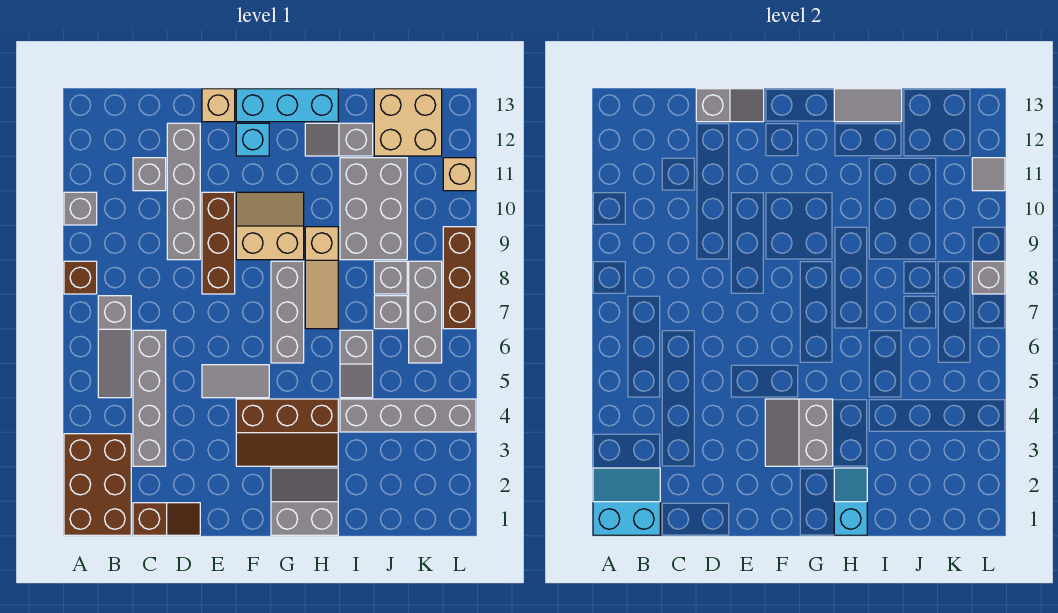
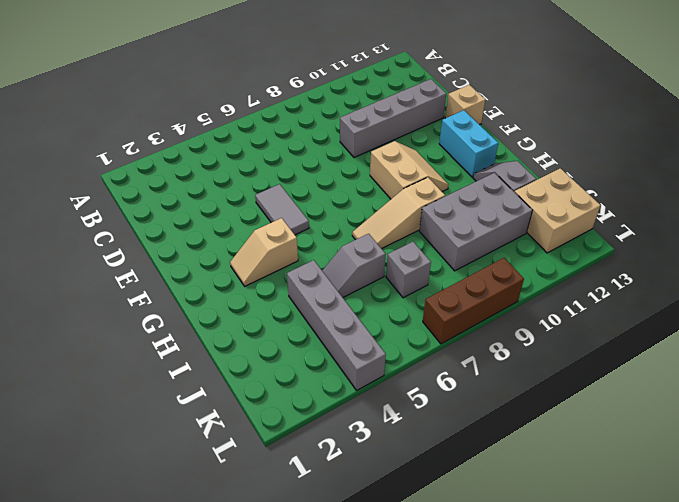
cyan brick F12:G12 level 1 -> cyan brick F12 level 1
tan slope G3:G4 level 1 top 4 -> brown slope F3:H4 level 1 top 4
none -> brown brick A1:B3 level 1
none -> brown brick A8 level 1
none -> grey brick A10 level 1
none -> grey slope B5:B7 level 1 top 7

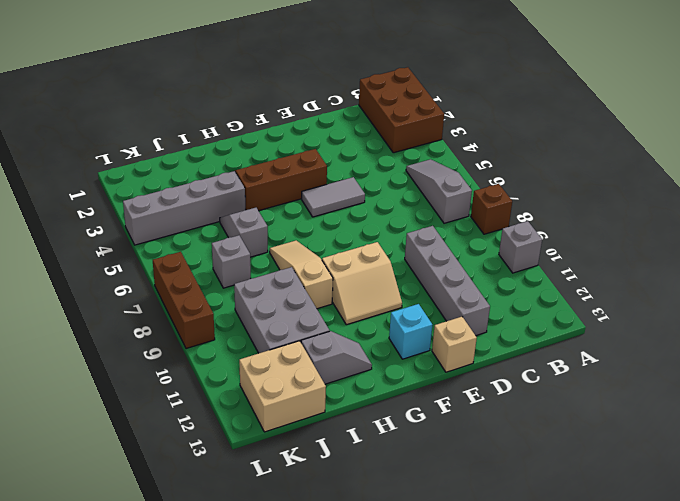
none -> brown slope C1:D1 level 1 top C
none -> grey brick C3:C6 level 1
none -> grey brick C11 level 1
none -> brown brick E8:E10 level 1

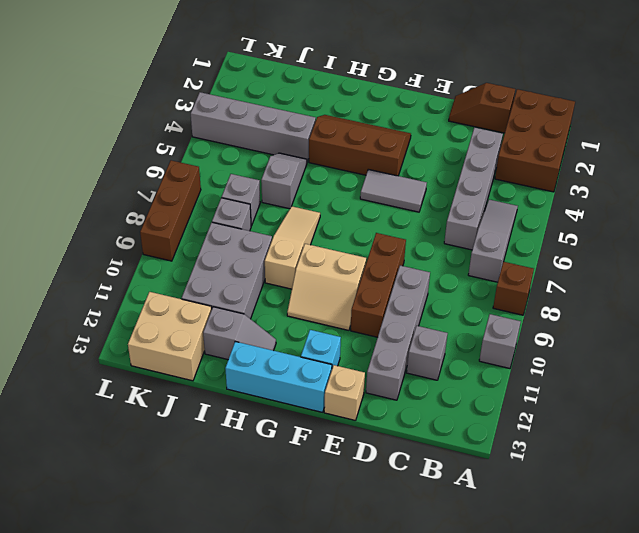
none -> grey slope G1:H2 level 1 top 1
none -> grey brick G6:G8 level 1
none -> grey brick K6:K8 level 1
none -> tan brick L11 level 1

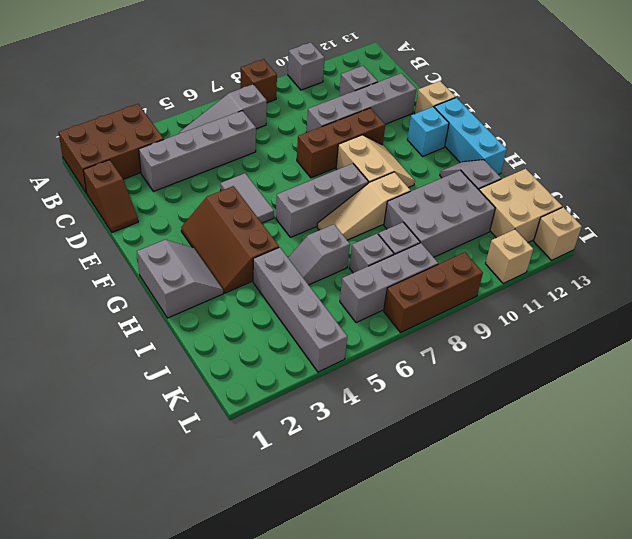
tan brick L13 level 1 -> none
none -> cyan slope A1:B2 level 2 top 1
none -> grey slope D13:E13 level 2 top D
none -> grey slope F3:G4 level 2 top G
none -> cyan slope H1:H2 level 2 top 1

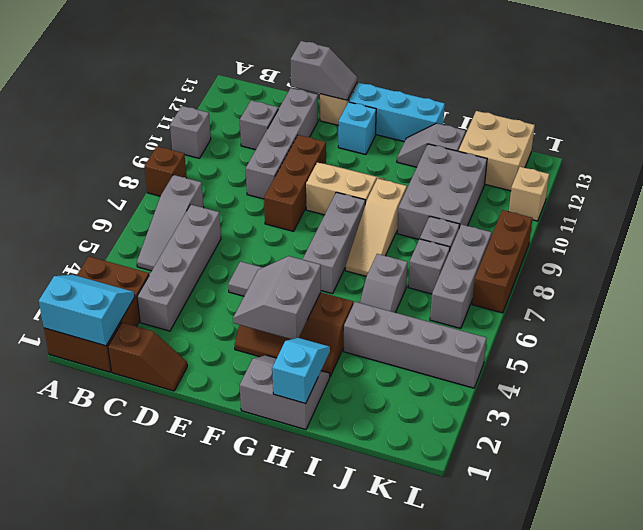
none -> grey tile H13:I13 level 2
none -> grey brick L8 level 2
none -> grey tile L11 level 2

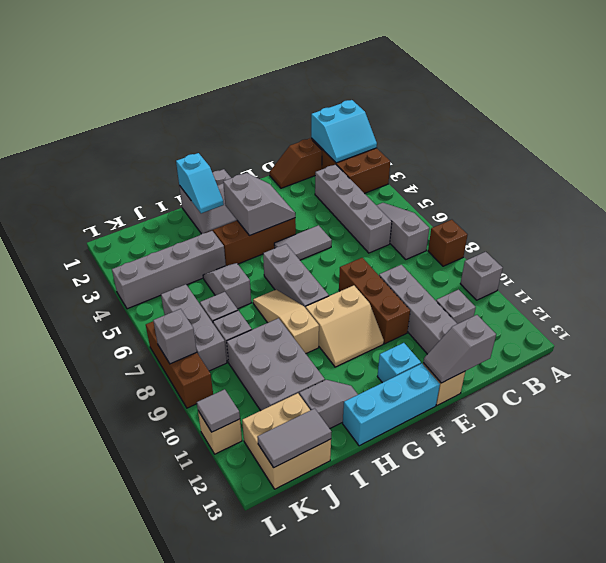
grey tile J13:K13 level 2 -> grey tile H13:I13 level 2

